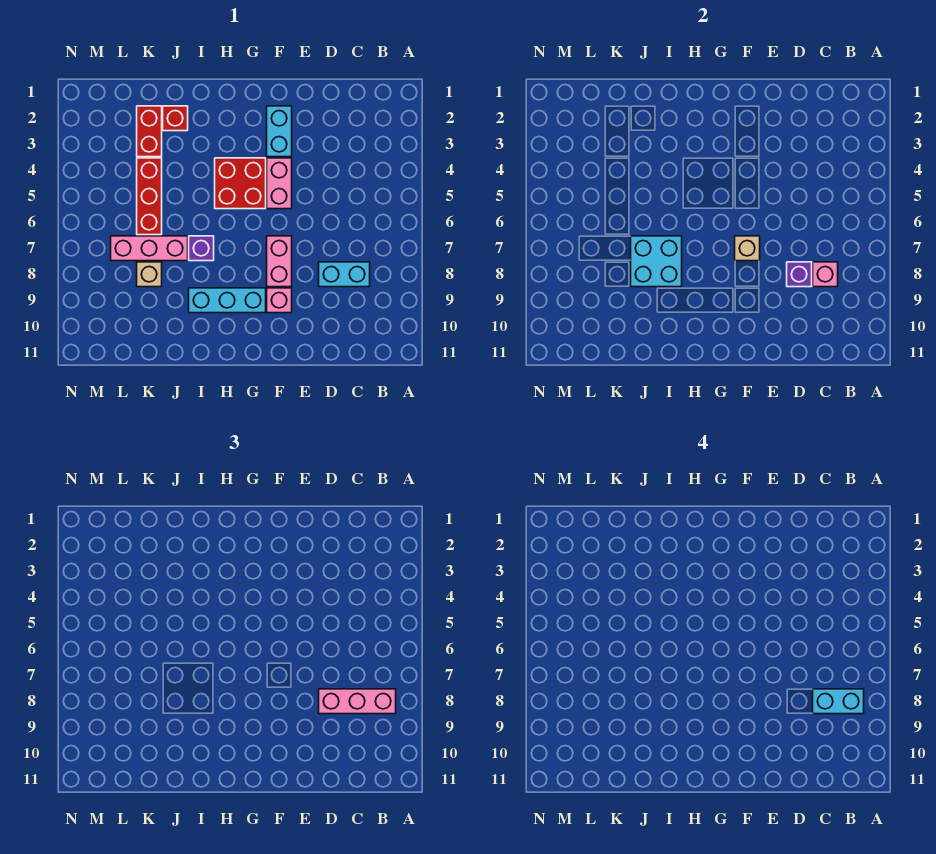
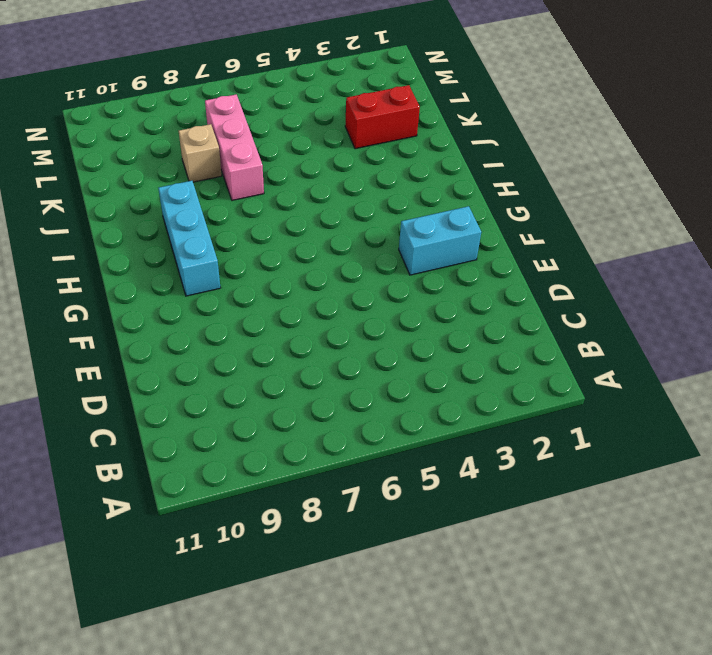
none -> cyan brick C8:D8 level 1
none -> pink brick F4:F5 level 1
none -> pink brick F7:F8 level 1

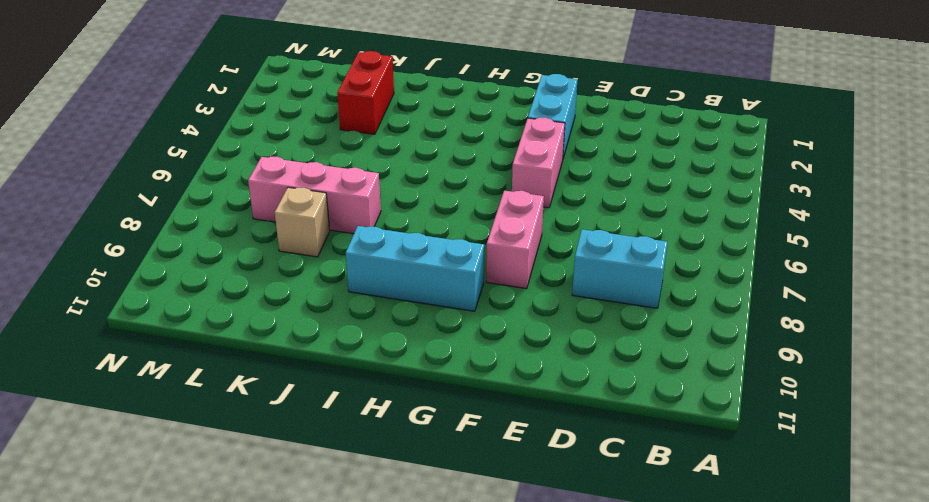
none -> pink brick F9 level 1
none -> red brick G4:H5 level 1
none -> purple brick I7 level 1

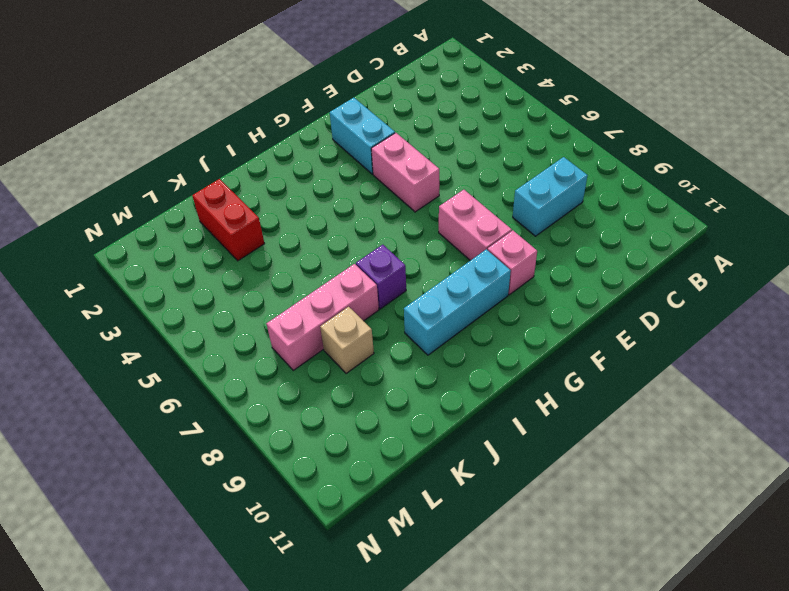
none -> red brick G4:H5 level 1
none -> red brick J2 level 1
none -> red brick K4:K6 level 1

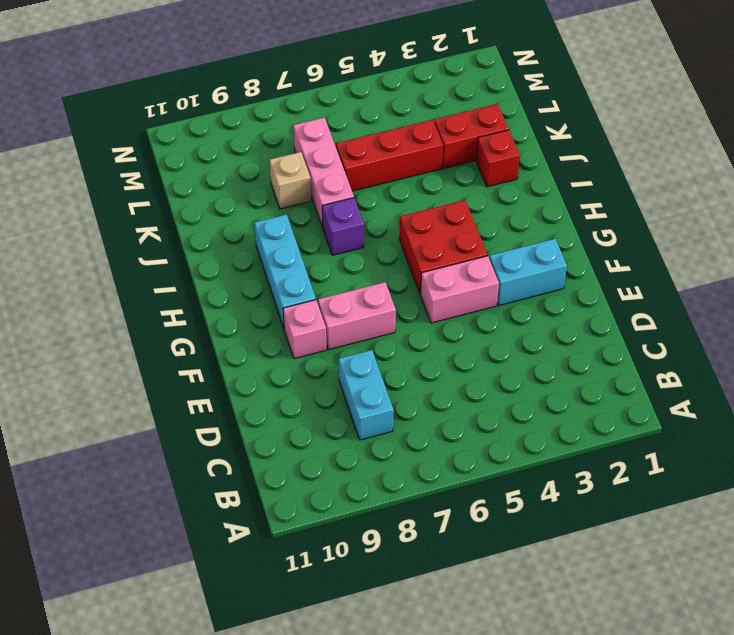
none -> pink brick C8 level 2
none -> purple brick D8 level 2
none -> tan brick F7 level 2

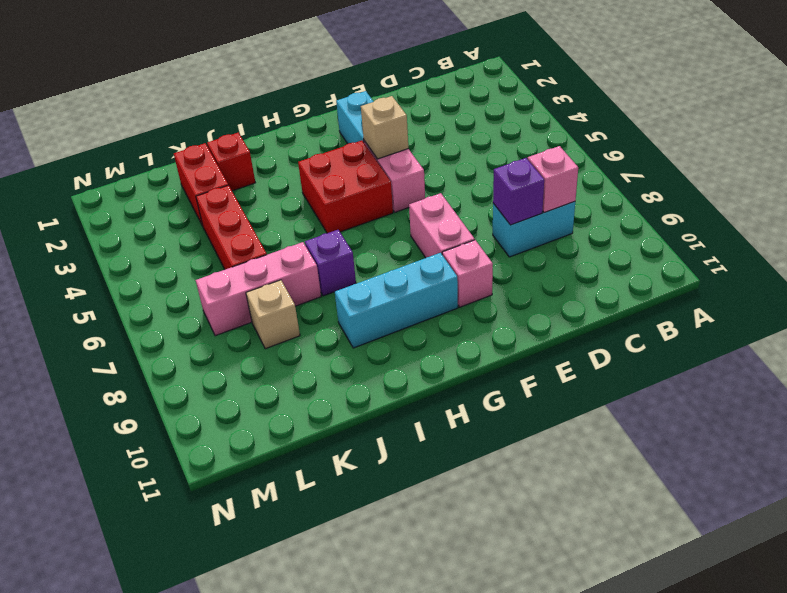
tan brick F4 level 2 -> tan brick F7 level 2
none -> cyan brick I7:J8 level 2
none -> pink brick B8:D8 level 3
none -> cyan brick B8:C8 level 4

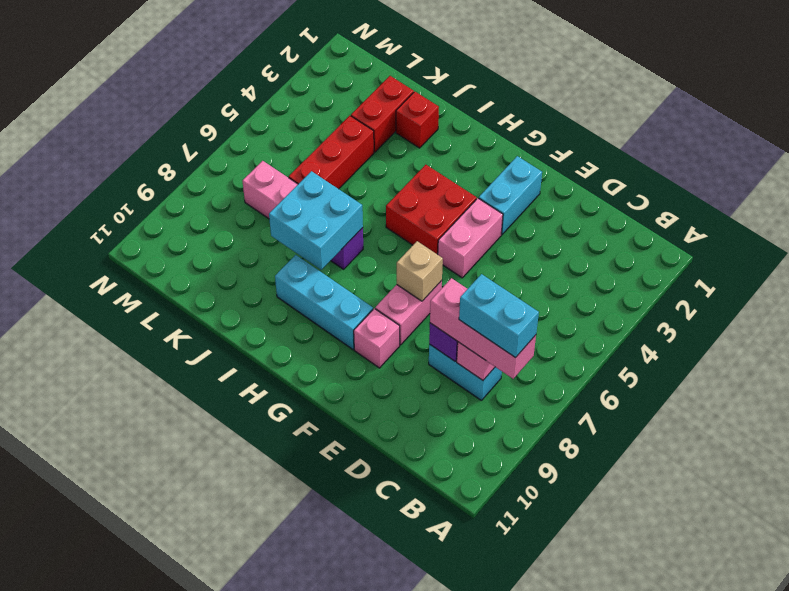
none -> tan brick K8 level 1

